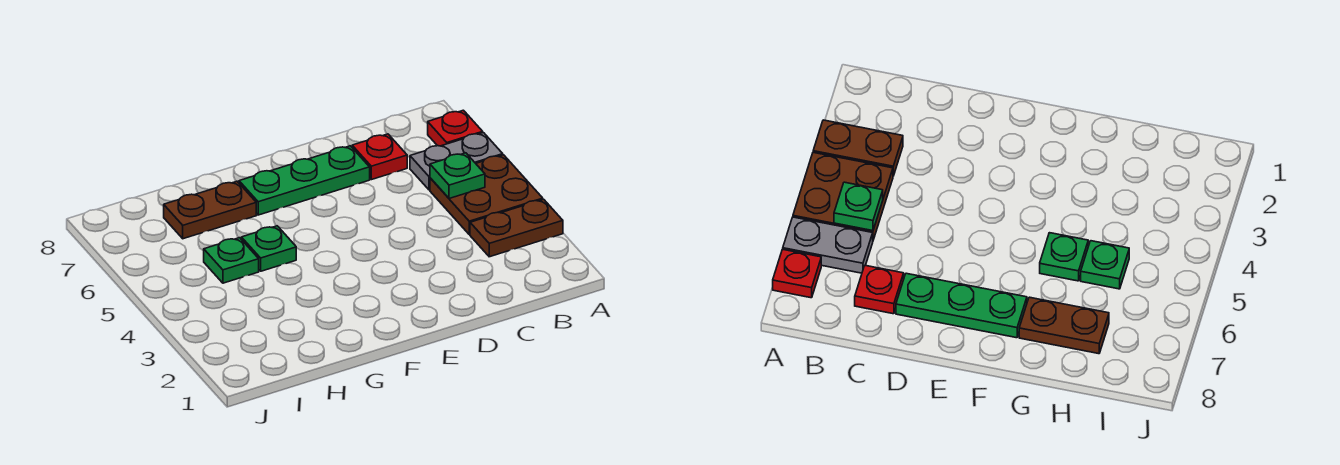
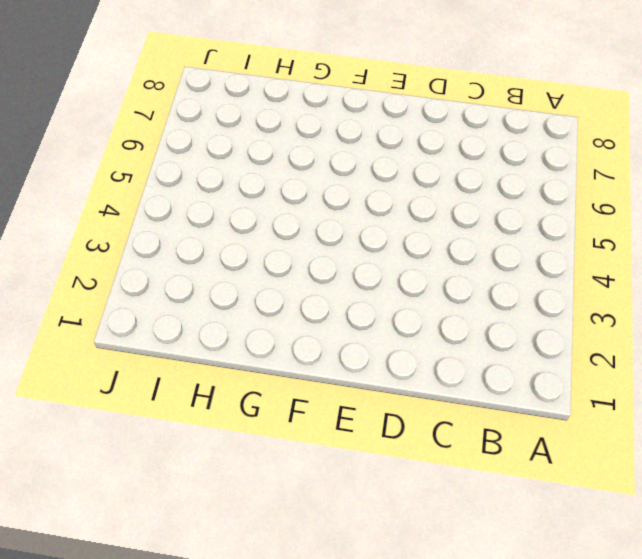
none -> brown plate A3:B3 level 1
none -> brown plate A4:B5 level 1

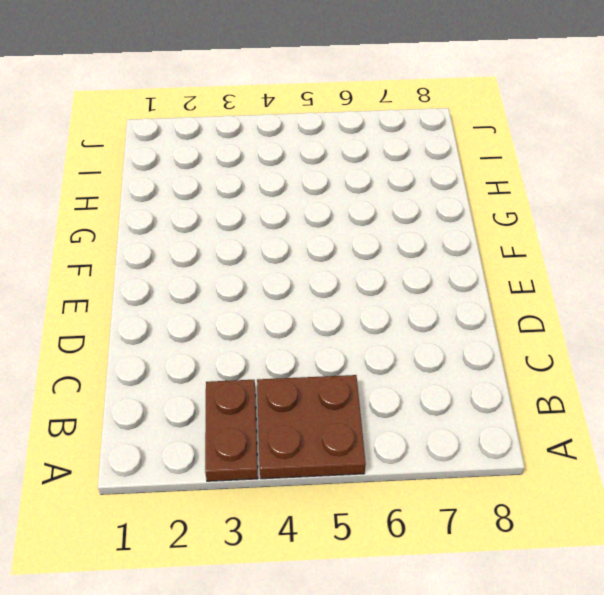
none -> grey plate A6:B6 level 1
none -> red plate A7 level 1

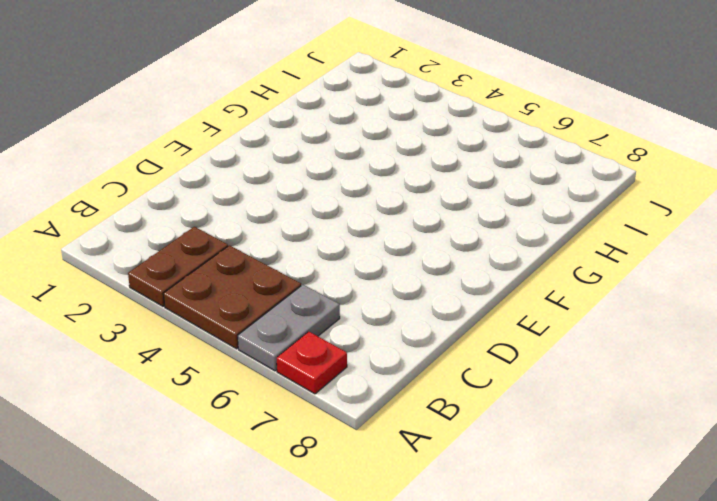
none -> red plate C7 level 1
none -> green plate D7:F7 level 1

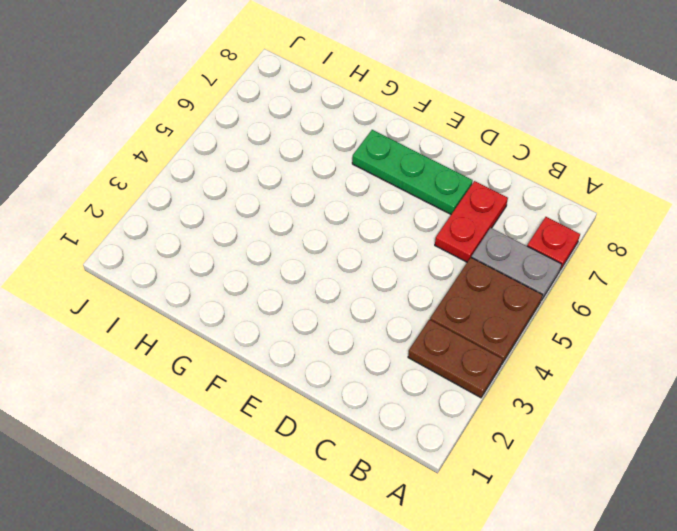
red plate C6:C7 level 1 -> red plate C7 level 1
none -> green plate G5 level 1
none -> brown plate G7:H7 level 1

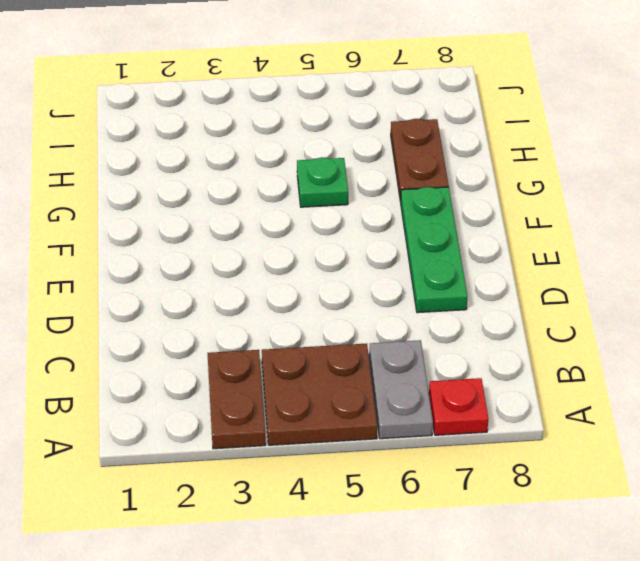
none -> red plate C7 level 1
none -> green plate H5 level 1

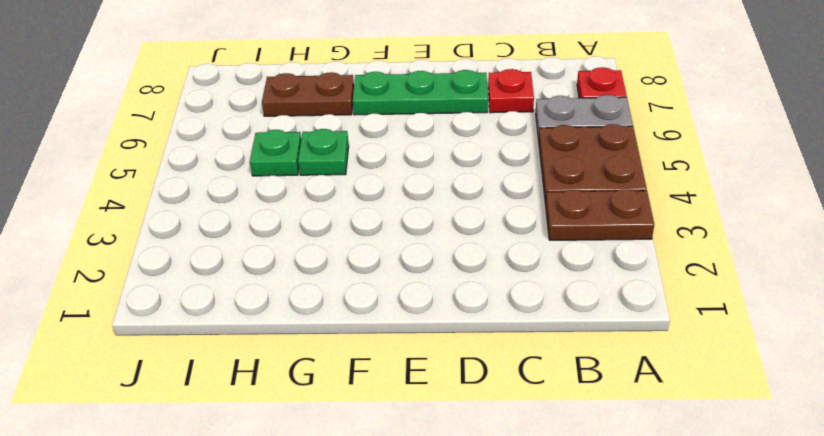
none -> green plate B5 level 2

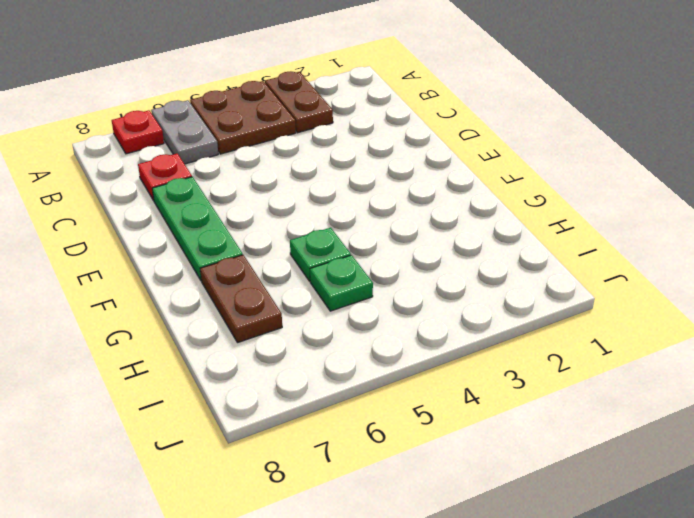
none -> green plate B5 level 2

